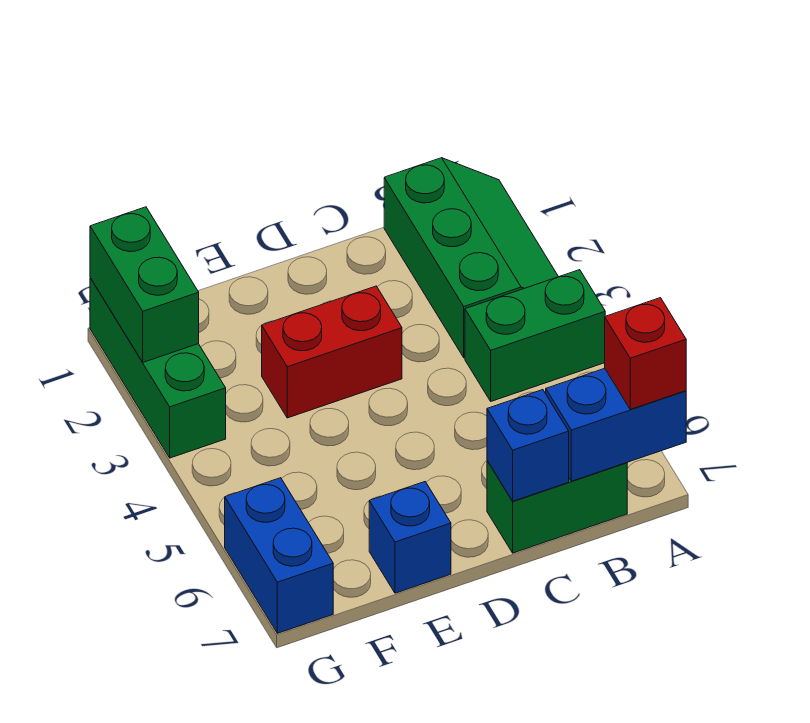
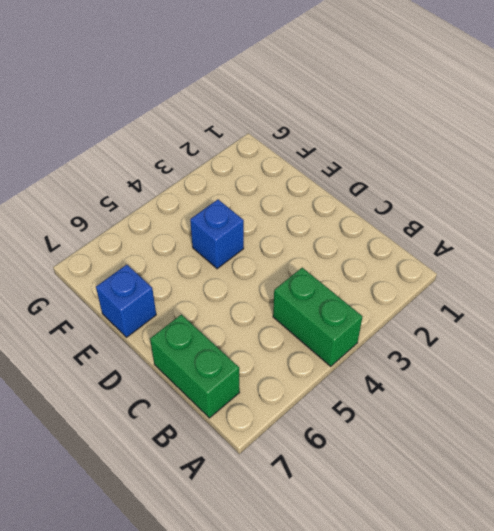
blue brick E4 level 1 -> blue brick C7 level 2
none -> green slope A1:B3 level 1 top B
none -> red brick D3:E3 level 1

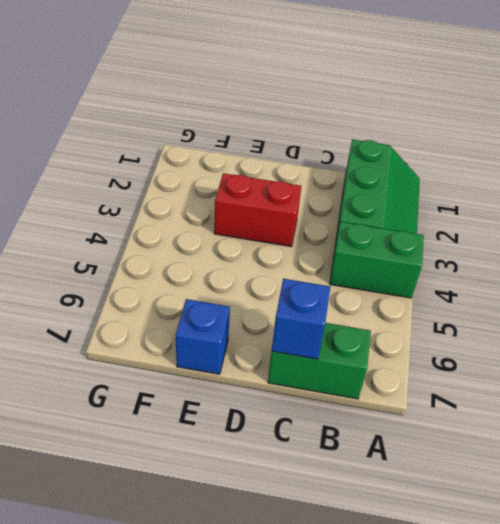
none -> green brick G1:G3 level 1
none -> blue brick G6:G7 level 1

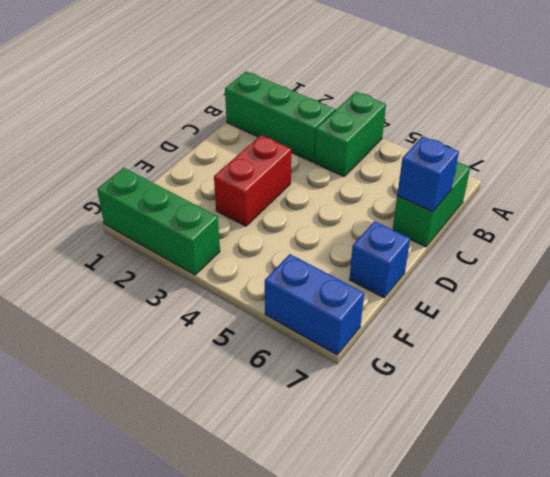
none -> blue brick A7:B7 level 2
none -> green brick G1:G2 level 2

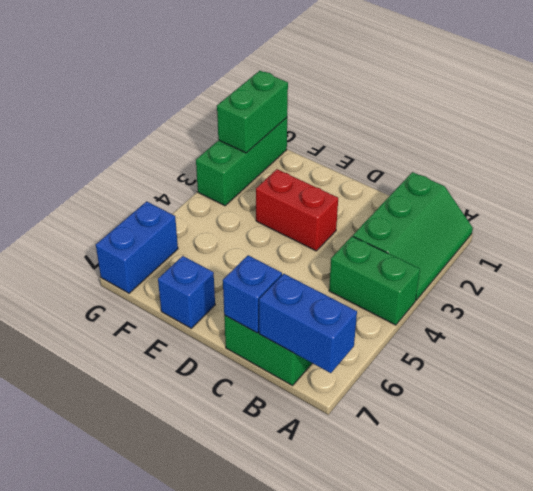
none -> red brick A7 level 3

